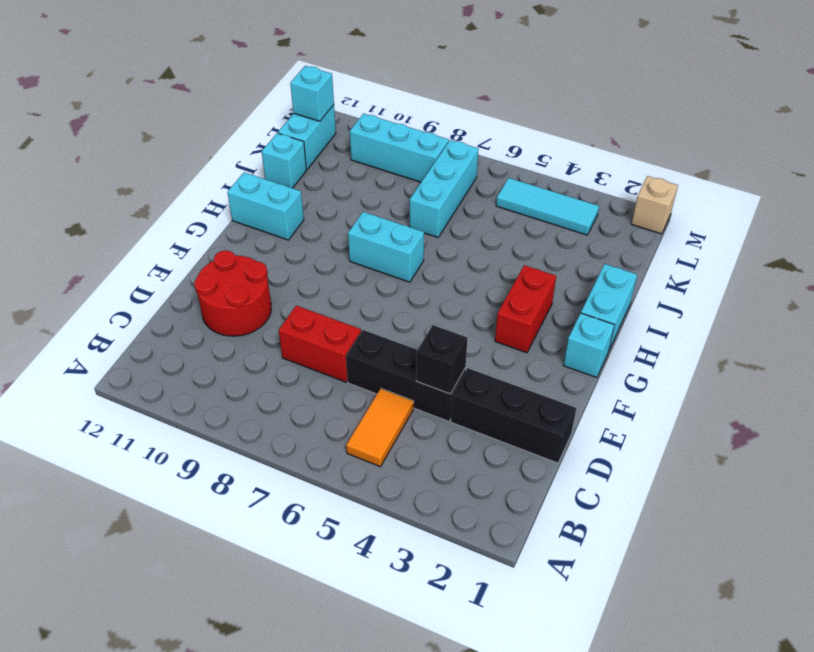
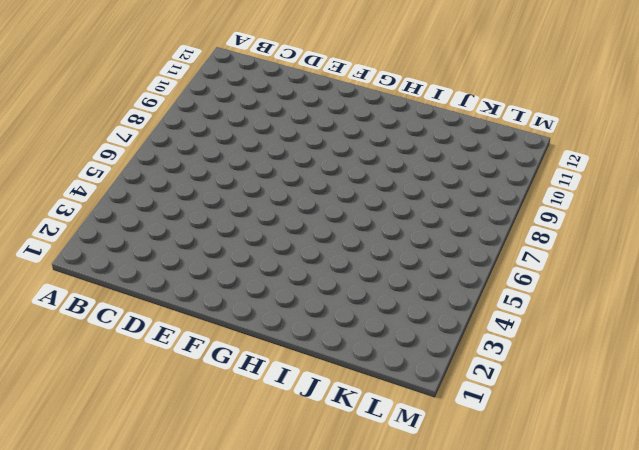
none -> orange tile B5:C5 level 1
none -> black brick D1:D3 level 1
none -> black brick D4:D6 level 1

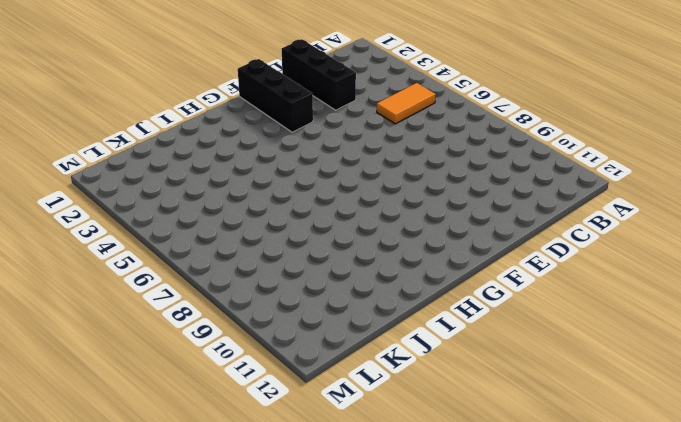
black brick F1:F3 level 1 -> black brick D4:D6 level 1
none -> red brick D7:D8 level 1
none -> red round brick D10:E11 level 1
none -> cyan brick G1 level 1

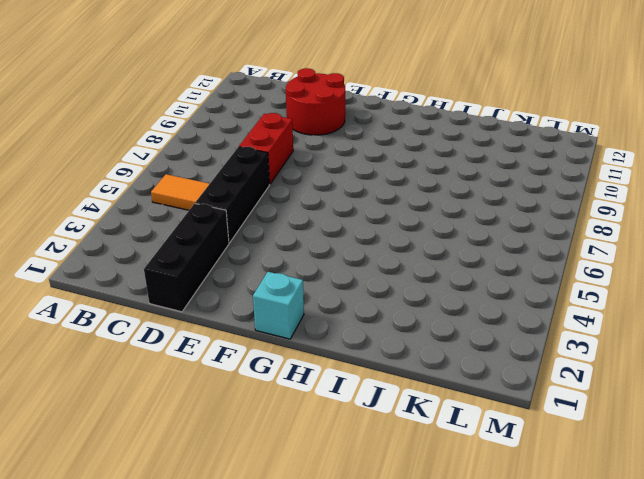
none -> red brick G3:H3 level 1
none -> cyan brick H1:I1 level 1
none -> cyan brick H7:H8 level 1

